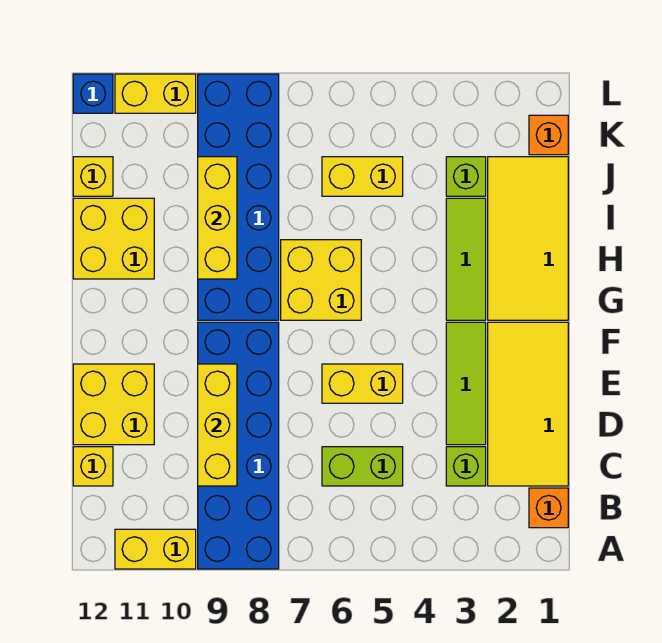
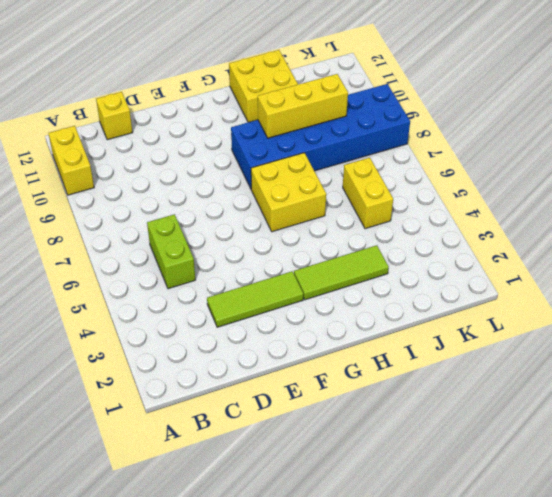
none -> blue brick A8:F9 level 1
none -> orange brick B1 level 1
none -> yellow tile C1:F2 level 1

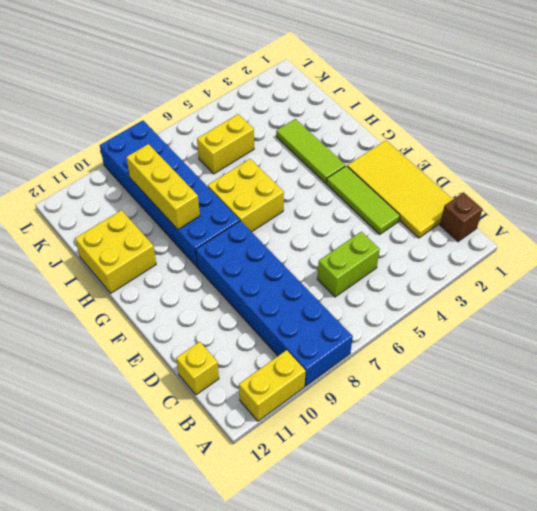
brown brick B1 level 1 -> orange brick B1 level 1
none -> lime brick C3 level 1
none -> yellow brick D11:E12 level 1
none -> yellow brick E5:E6 level 1

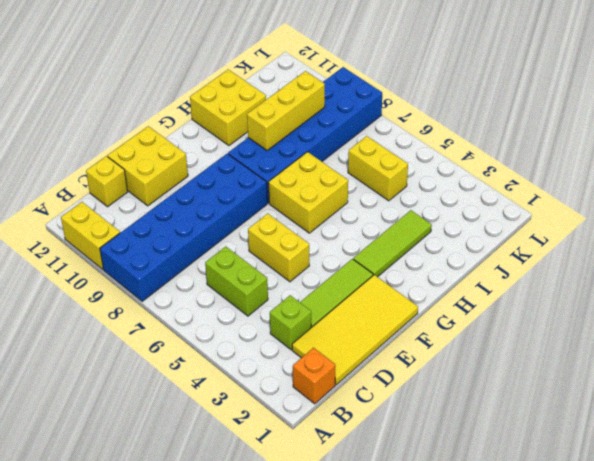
none -> yellow tile G1:J2 level 1
none -> lime brick J3 level 1
none -> yellow brick J12 level 1

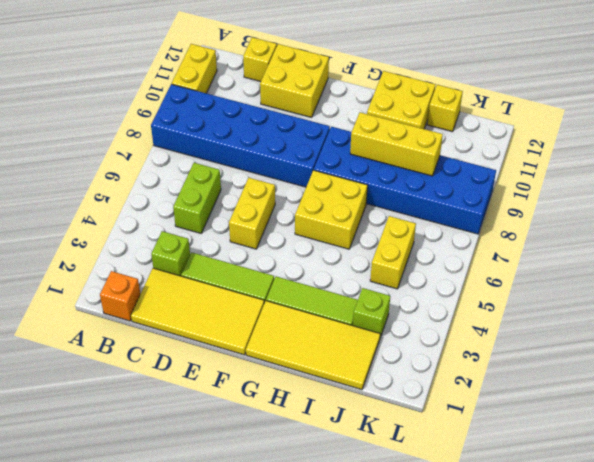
none -> orange brick K1 level 1
none -> yellow brick L10:L11 level 1
none -> blue brick L12 level 1

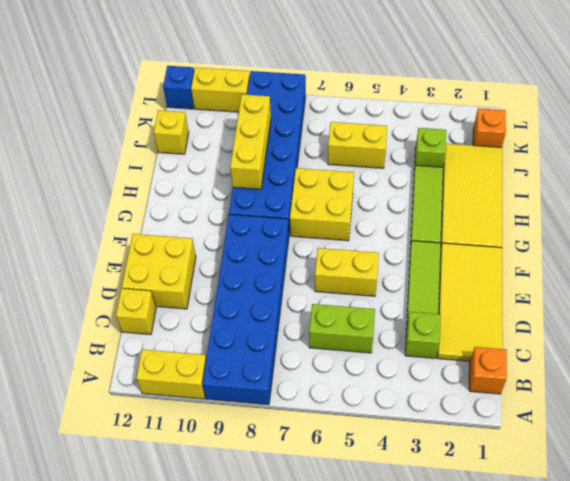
none -> yellow brick H11:I12 level 1
none -> yellow brick C9:E9 level 2

